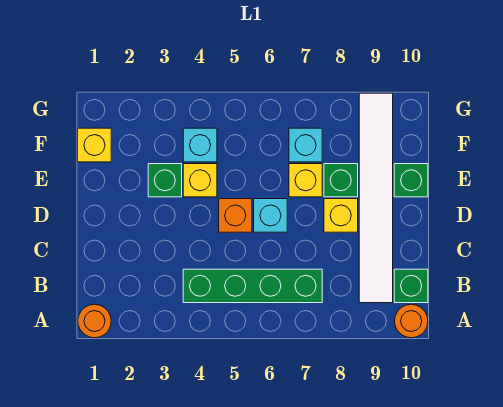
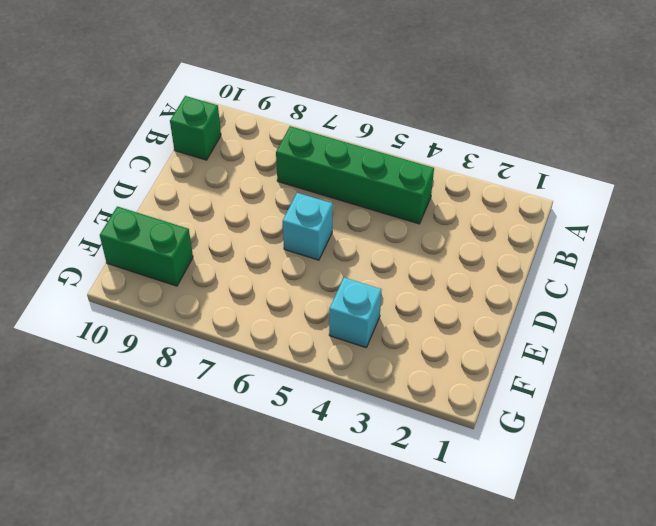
green brick F9:F10 level 1 -> white tile B9:G9 level 1
none -> orange round brick A1 level 1
none -> orange round brick A10 level 1
none -> orange brick D5 level 1

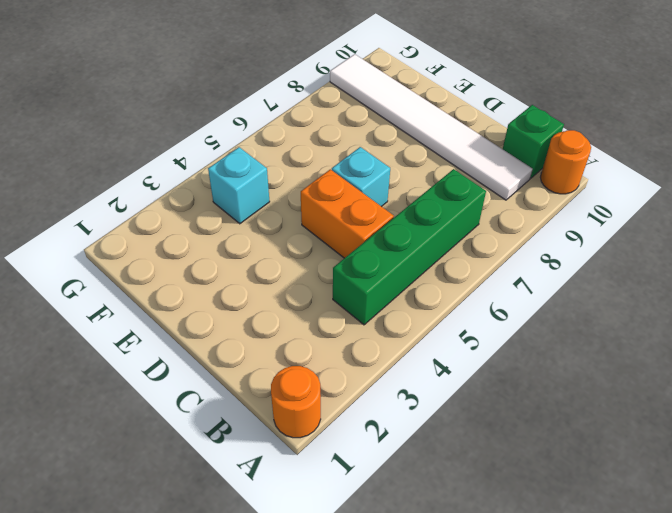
orange brick C5:D5 level 1 -> orange brick D5 level 1
none -> yellow brick D8 level 1
none -> green brick E3 level 1
none -> yellow brick E4 level 1

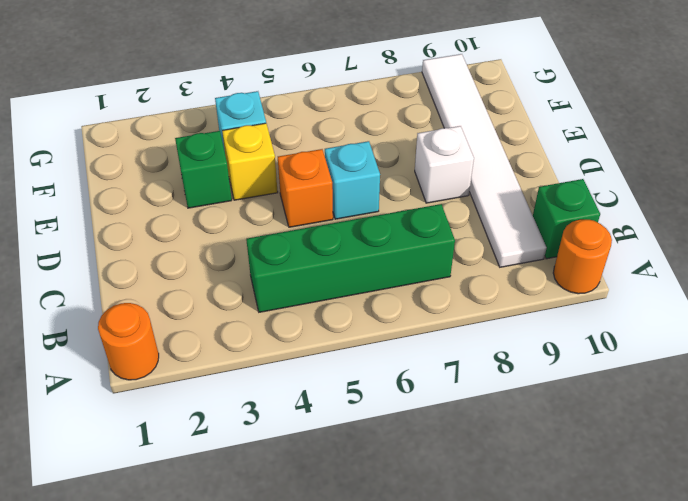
white brick D8 level 1 -> yellow brick D8 level 1
none -> yellow brick E7 level 1
none -> green brick E8 level 1
none -> green brick E10 level 1

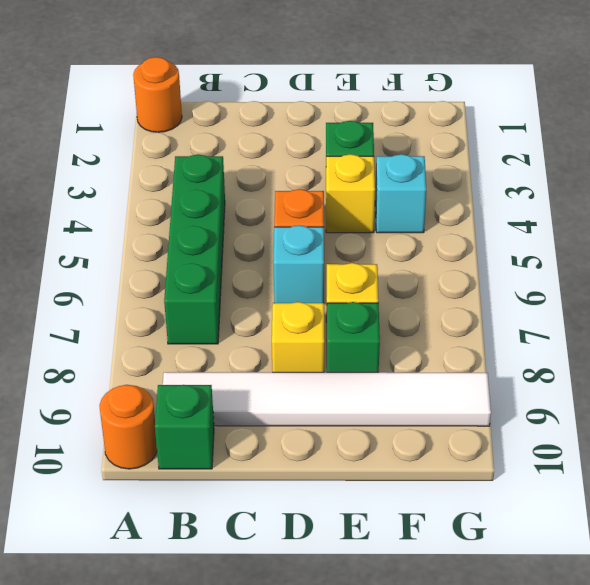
none -> green brick E10 level 1
none -> yellow brick F1 level 1
none -> cyan brick F7 level 1

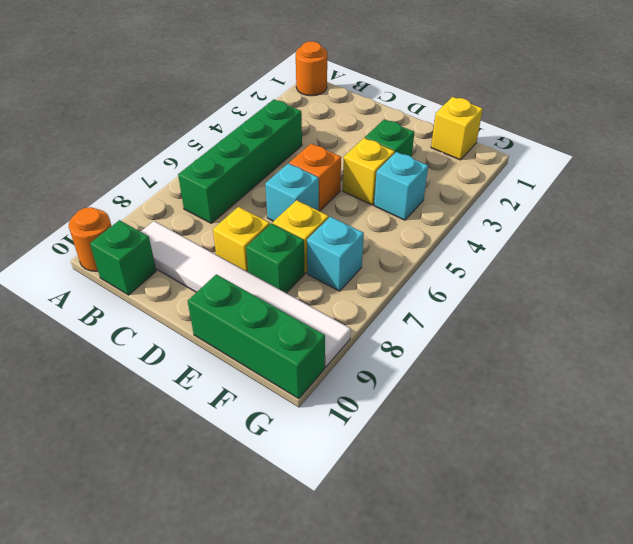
green brick E10:G10 level 1 -> green brick E10 level 1

